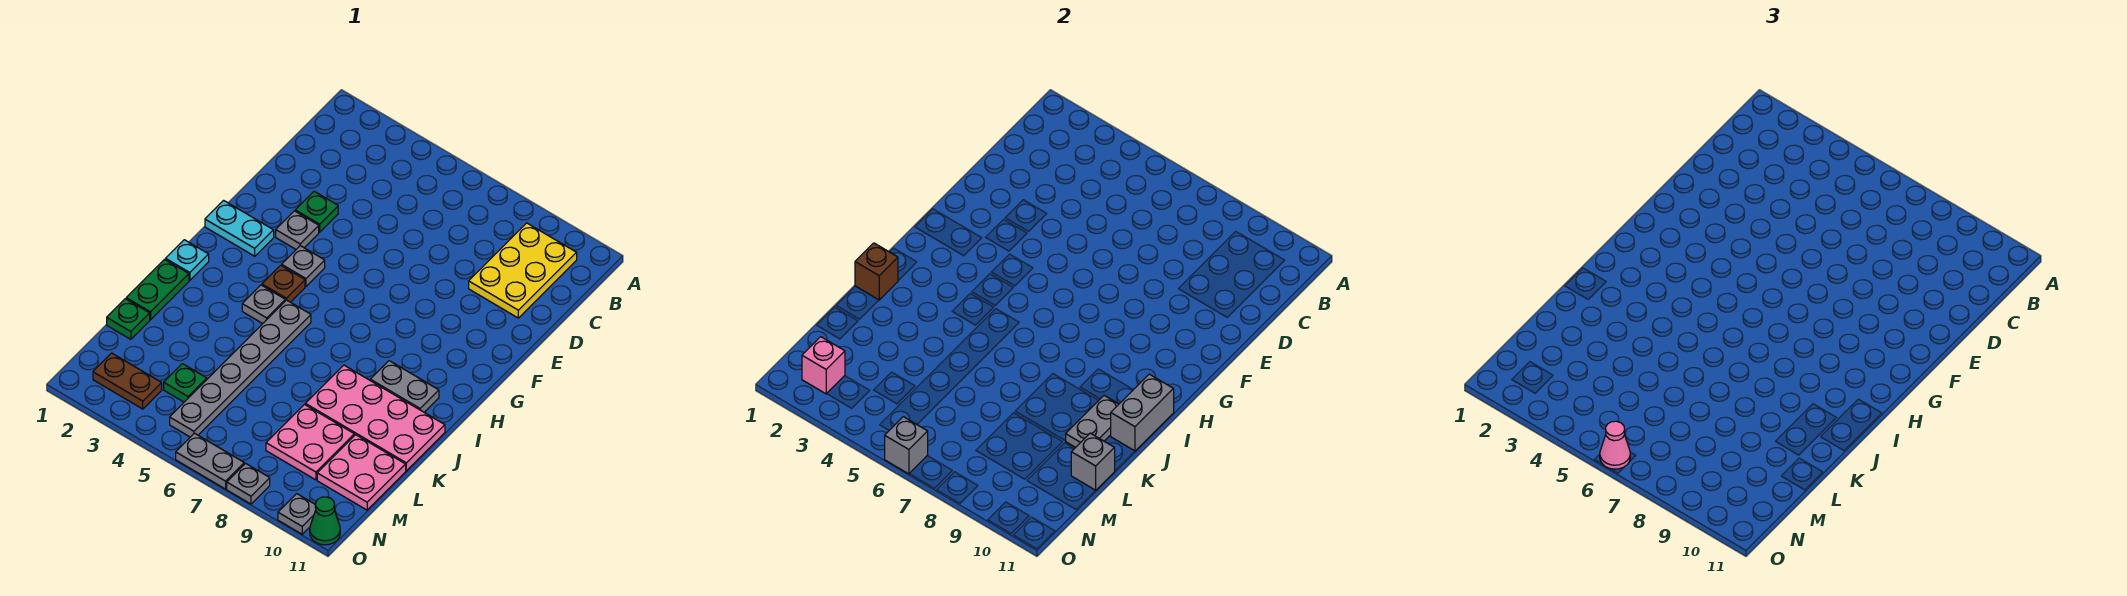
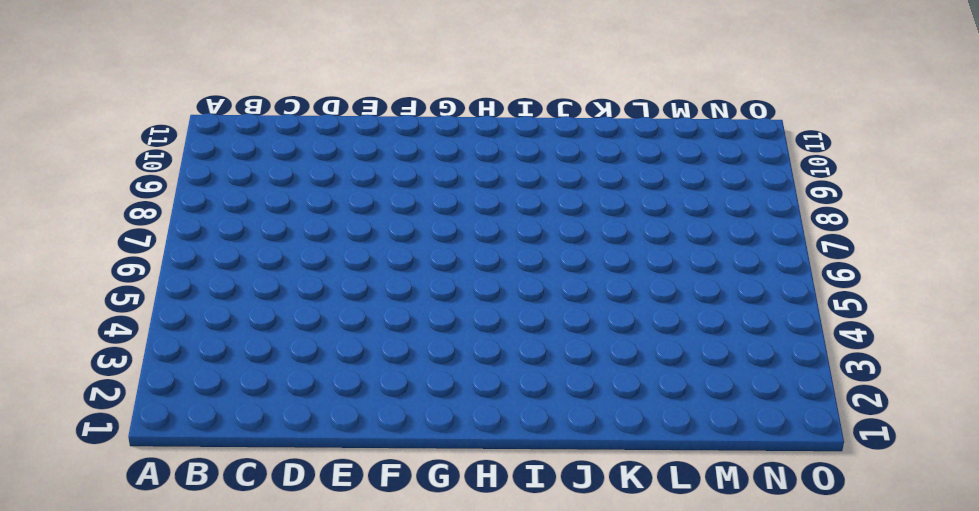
none -> yellow plate B9:D10 level 1
none -> green plate E3 level 1
none -> grey plate F3 level 1

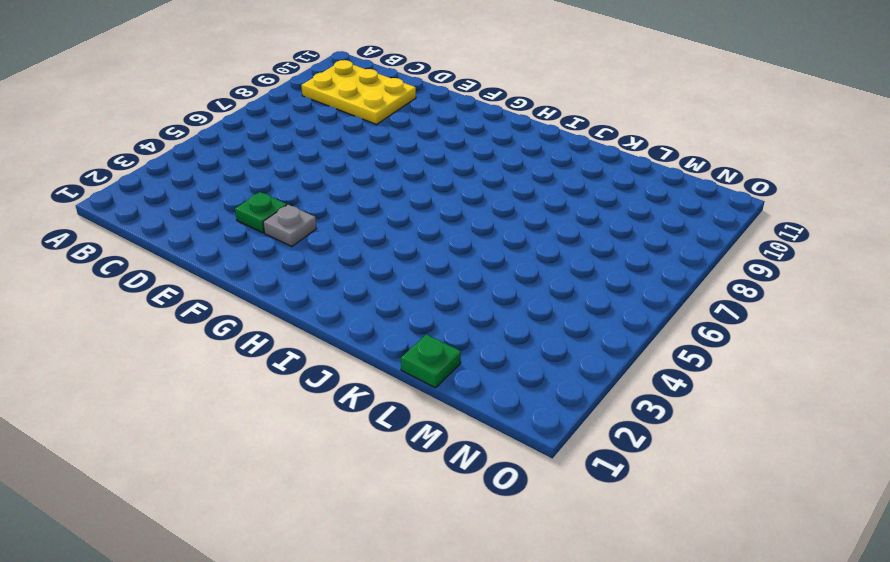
none -> cyan plate G1:G2 level 1
none -> grey plate G4 level 1
none -> brown plate H4 level 1

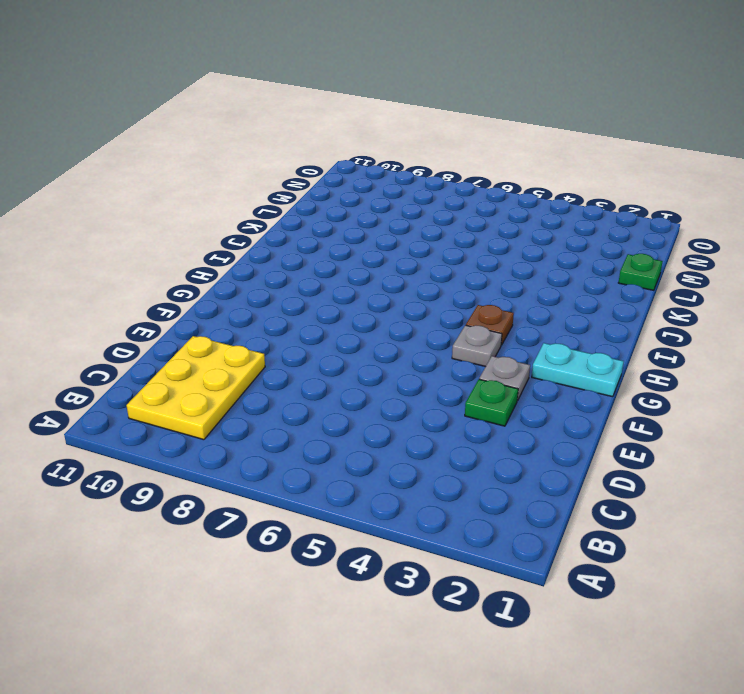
none -> cyan plate I1 level 1
none -> grey plate I4 level 1
none -> grey plate I5:N5 level 1

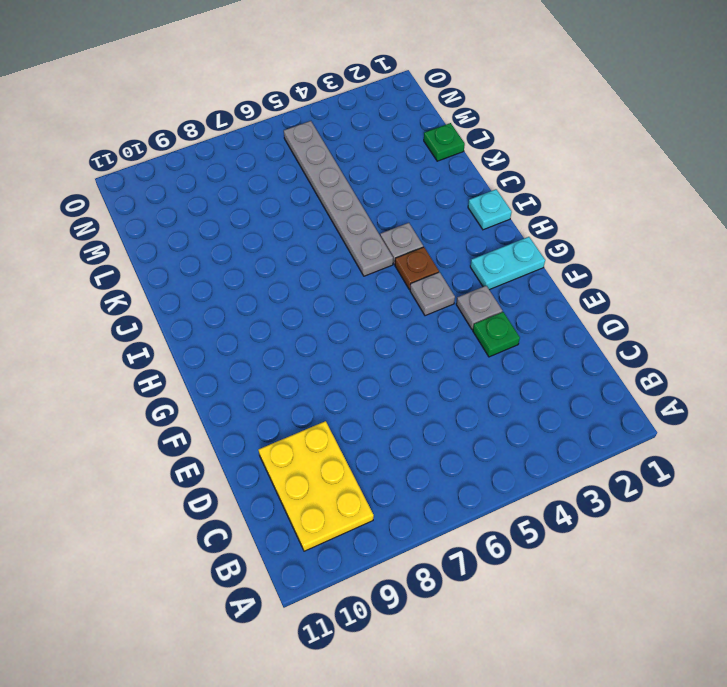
none -> grey plate I9:I10 level 1
none -> green plate J1:K1 level 1
none -> pink plate J8:K11 level 1

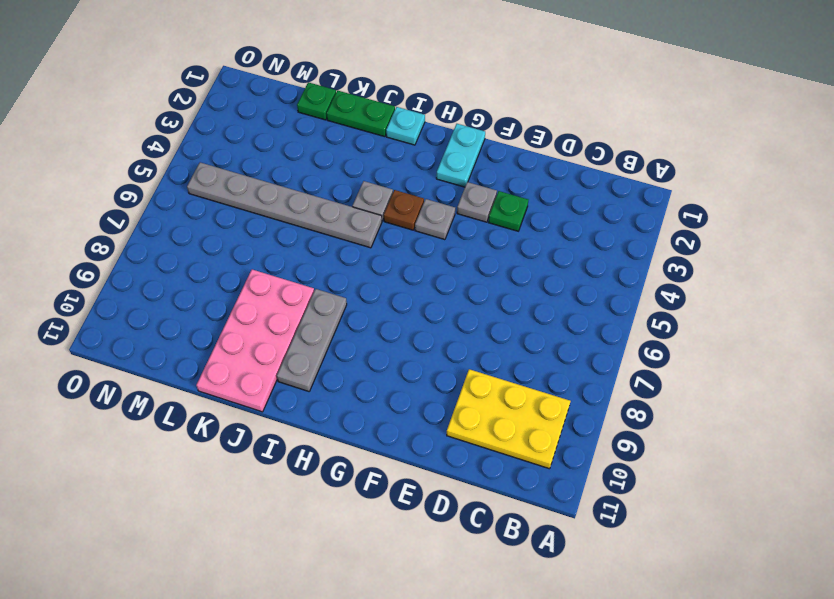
grey plate I8:I10 level 1 -> grey plate I9:I10 level 1
none -> pink plate L8:M9 level 1
none -> pink plate L10:M11 level 1
none -> green plate M4 level 1

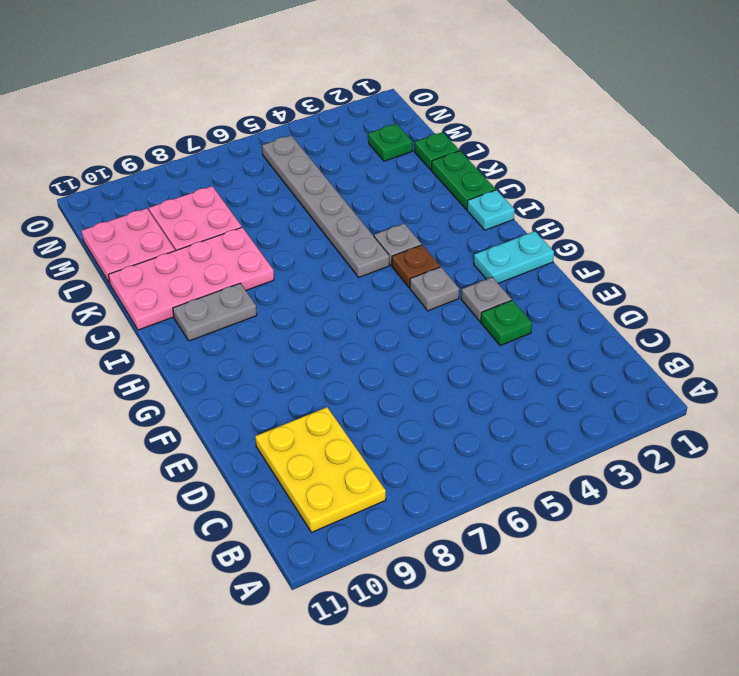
green plate M2 level 1 -> green plate M4 level 1
none -> brown plate N2:N3 level 1
none -> grey plate O6:O7 level 1
none -> grey plate O8 level 1

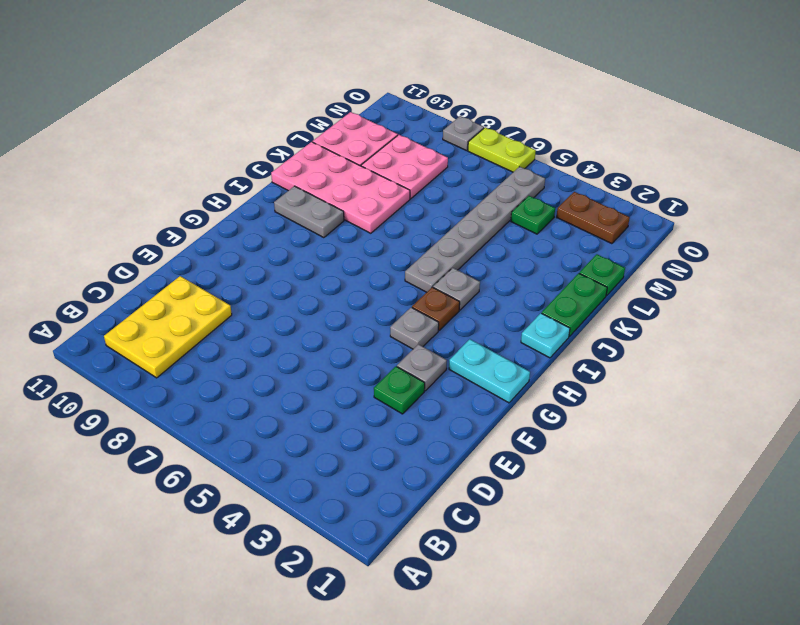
lime plate O6:O7 level 1 -> grey plate O6:O7 level 1
none -> grey plate O10 level 1
none -> green cone O11 level 1
none -> grey brick I11:J11 level 2

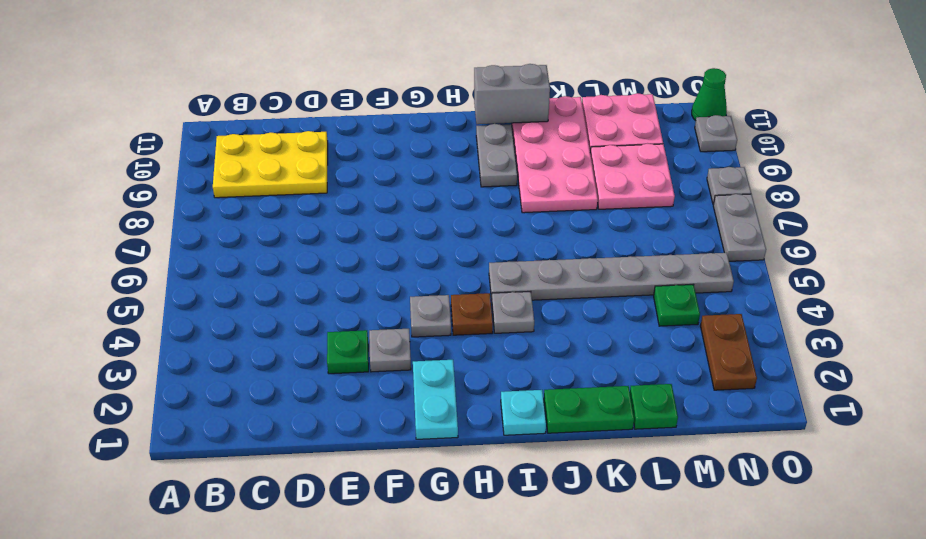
none -> brown brick J1 level 2
none -> grey plate J10:K10 level 2
none -> grey brick L11 level 2

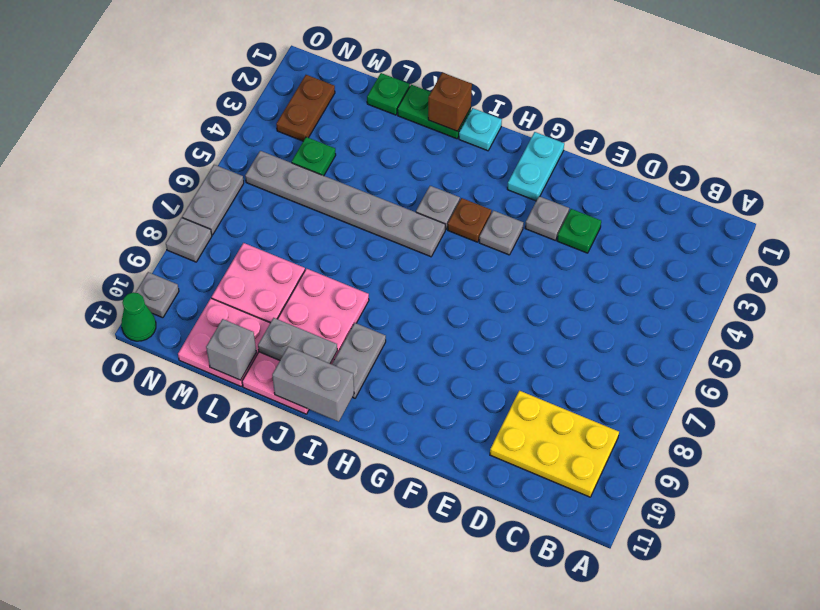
none -> pink brick N2 level 2
none -> grey brick O6 level 2
none -> pink cone O6 level 3

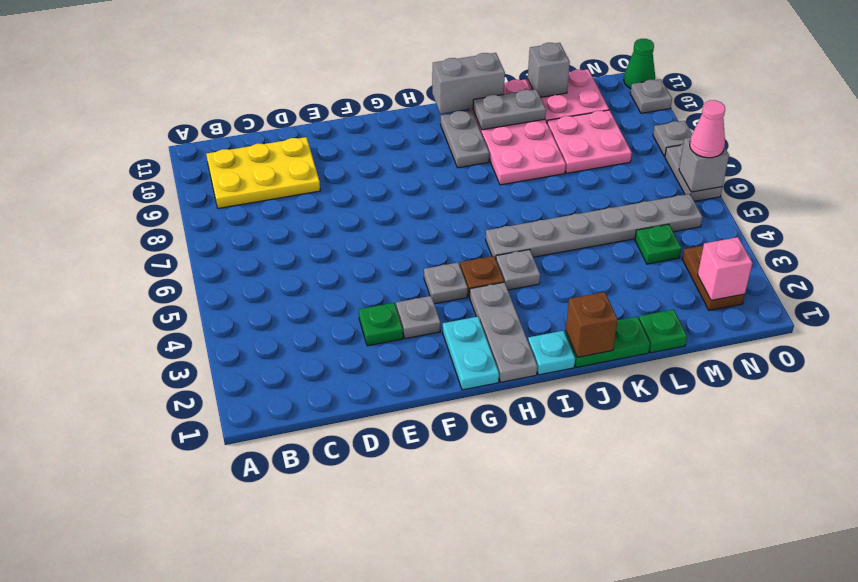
grey plate H1:H3 level 1 -> none

